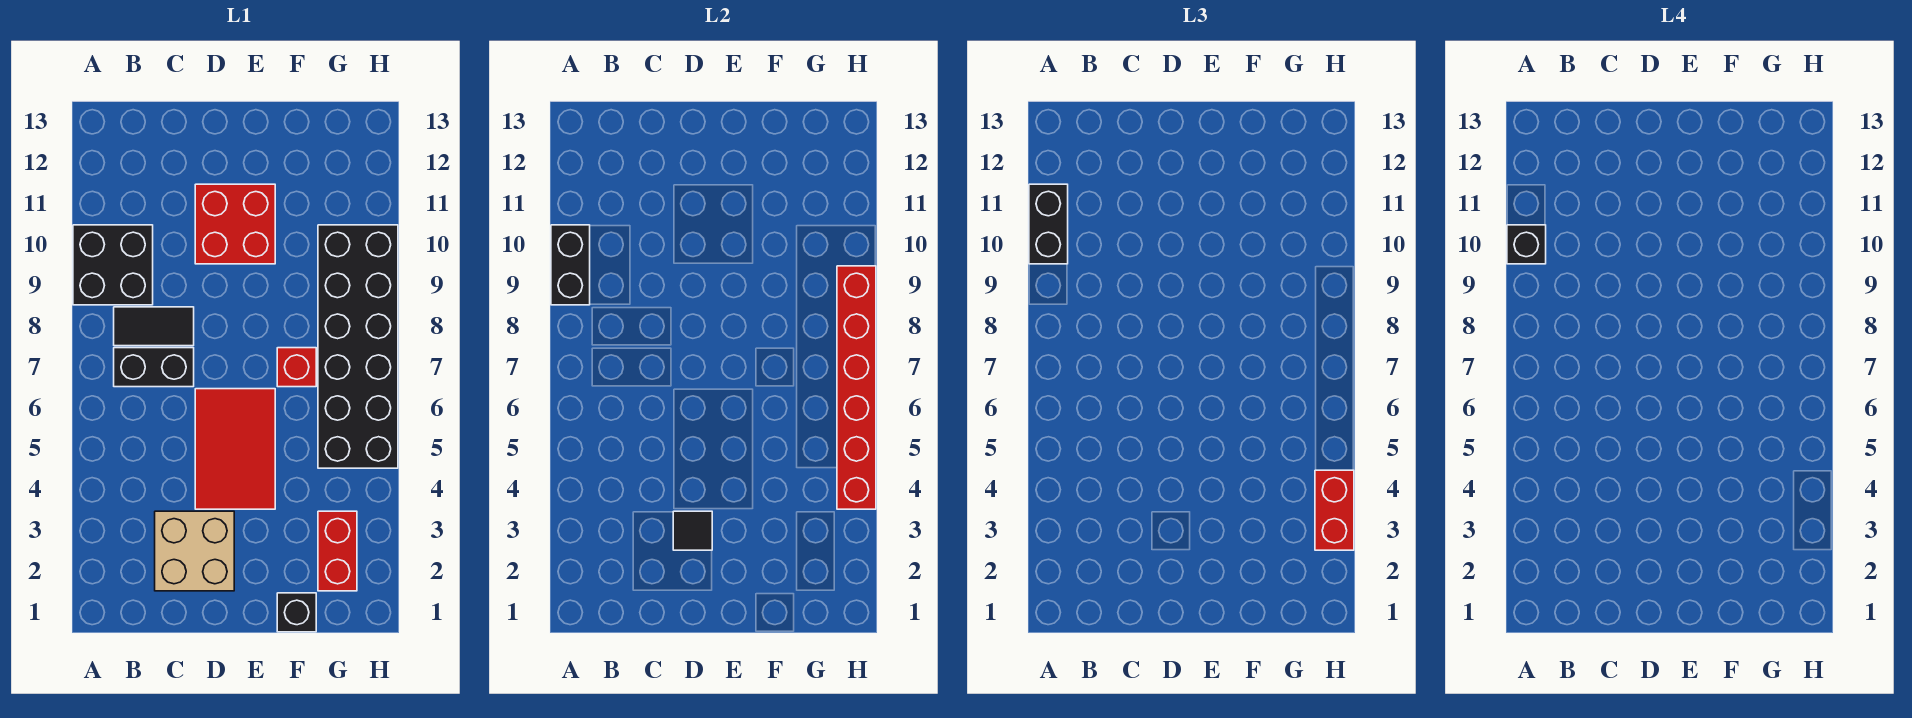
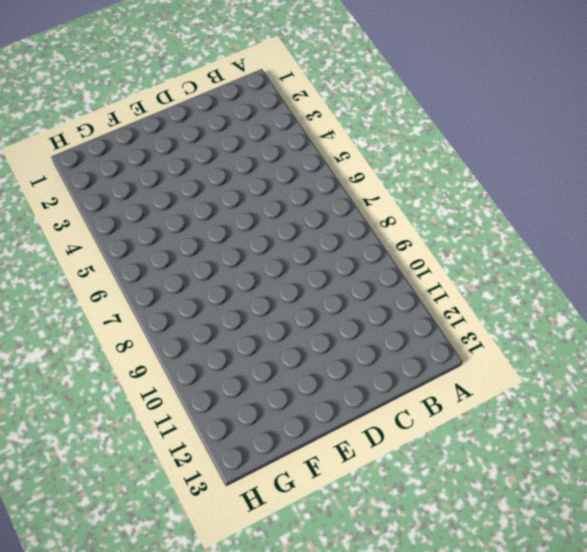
none -> black brick A9:B10 level 1
none -> black brick B7:C7 level 1
none -> black tile B8:C8 level 1

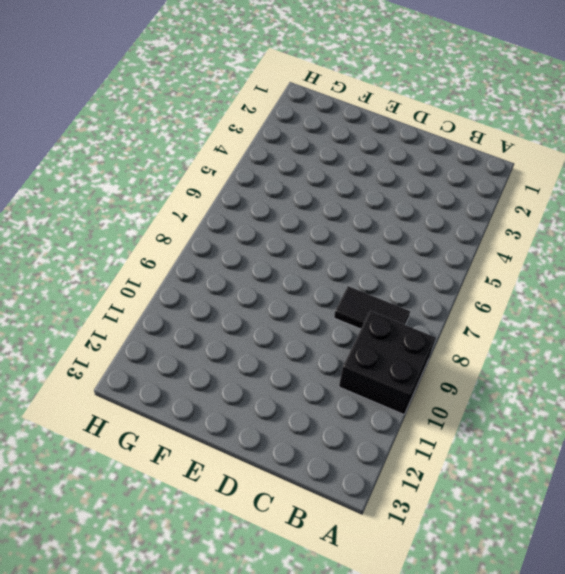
none -> black brick B7:C7 level 1
none -> tan brick C2:D3 level 1
none -> red tile D4:E6 level 1

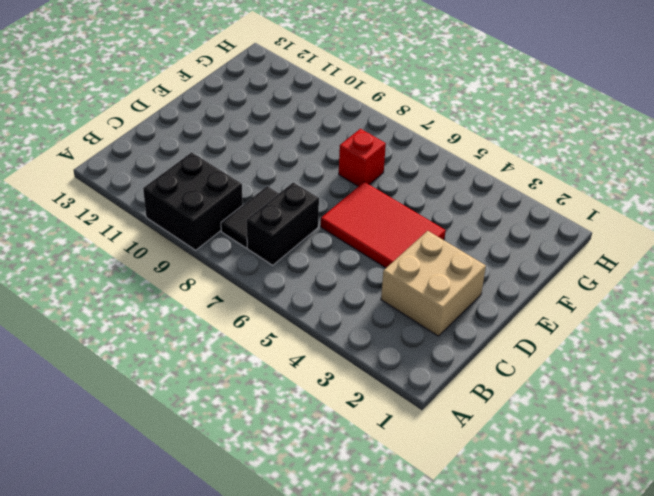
none -> red brick D10:E11 level 1
none -> black brick F1 level 1
none -> red brick G2:G3 level 1

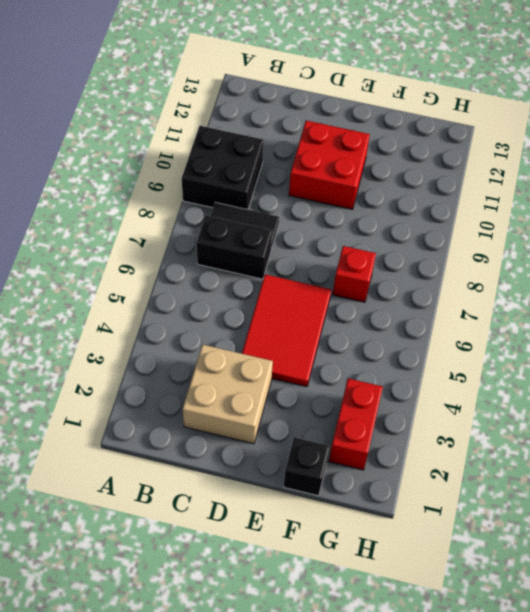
none -> black brick G5:H10 level 1
none -> black brick A9:A10 level 2
none -> black tile D3 level 2

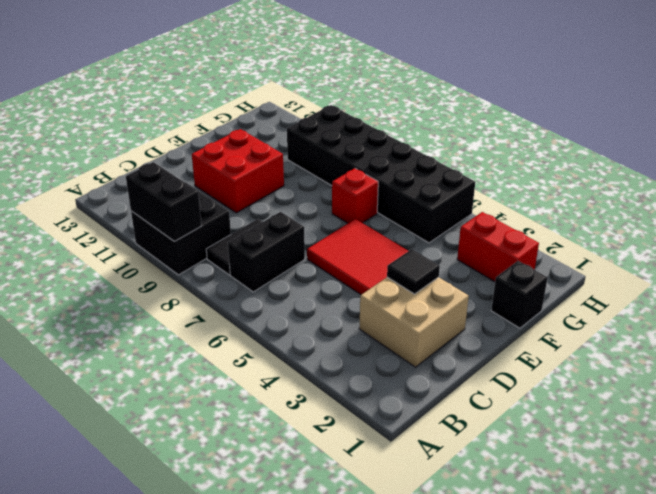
none -> red brick H4:H9 level 2
none -> black brick A10:A11 level 3
none -> red brick H3:H4 level 3

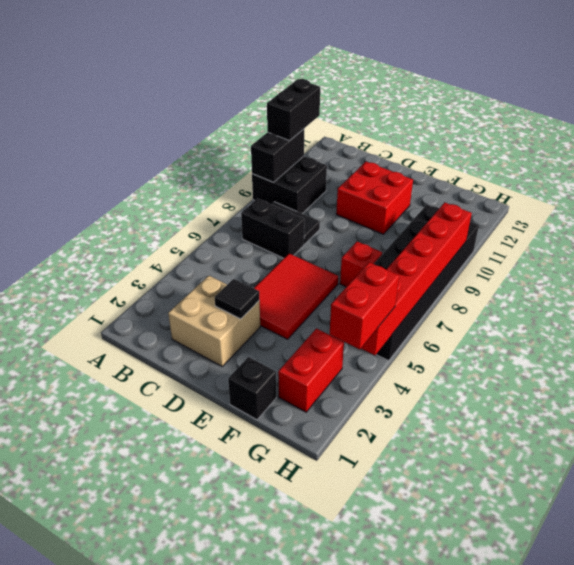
none -> black brick A10 level 4

